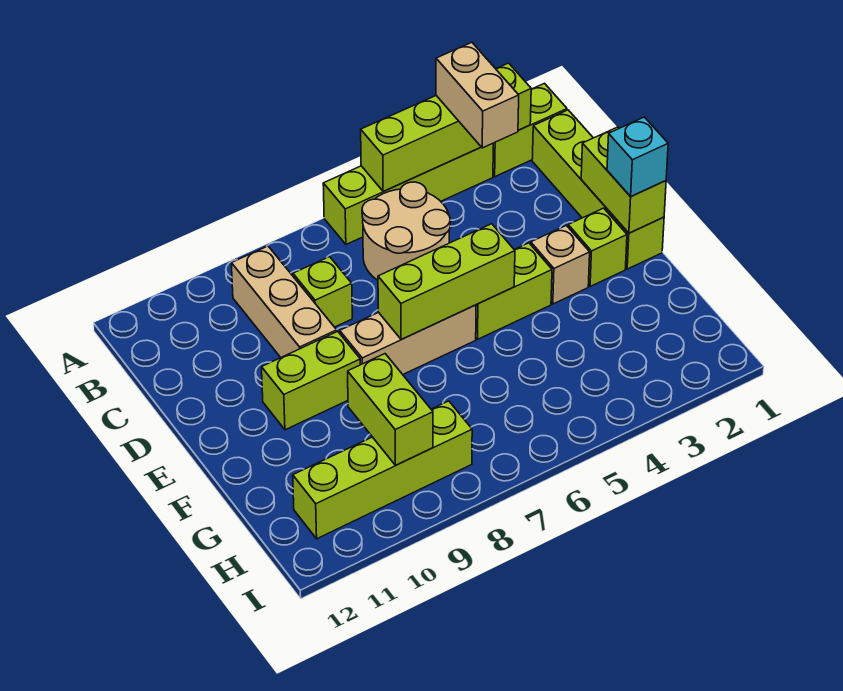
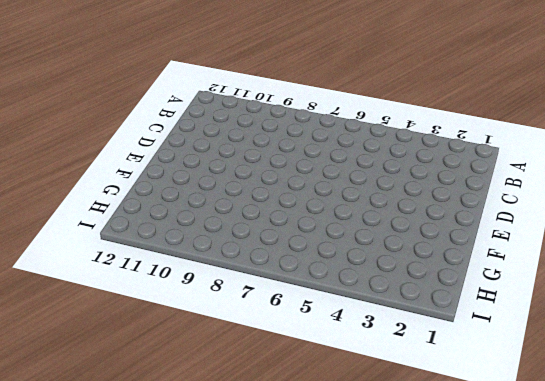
none -> lime brick A1:A2 level 1
none -> lime brick A3:A6 level 1
none -> lime brick B1:E1 level 1

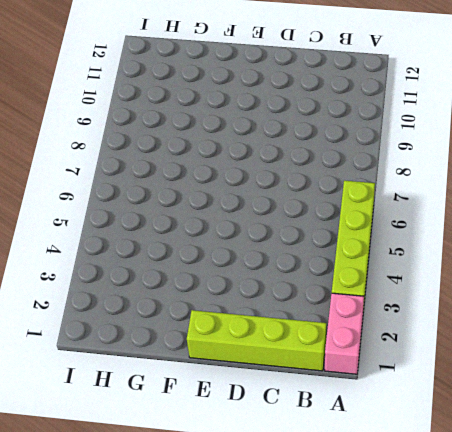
pink brick A1:A2 level 1 -> lime brick A1:A2 level 1
none -> tan round brick B5:C6 level 1
none -> tan brick B9:D9 level 1
none -> lime brick C8 level 1

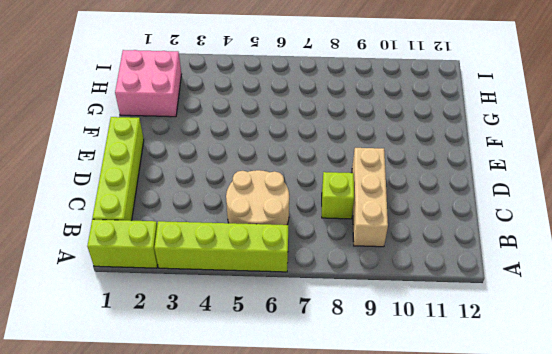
pink brick G1:H2 level 1 -> none
none -> lime brick E2 level 1
none -> tan brick E3 level 1
none -> lime brick E4:E5 level 1

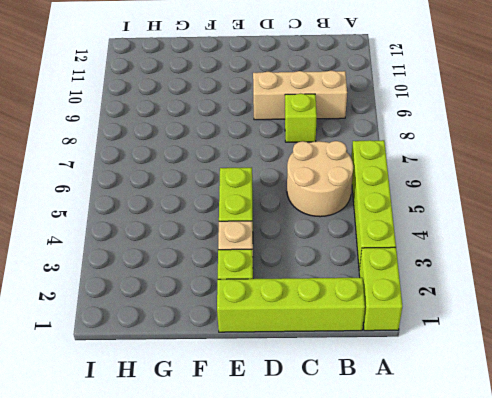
none -> tan brick E6:E8 level 1
none -> lime brick E9:E10 level 1
none -> lime brick H8:H11 level 1

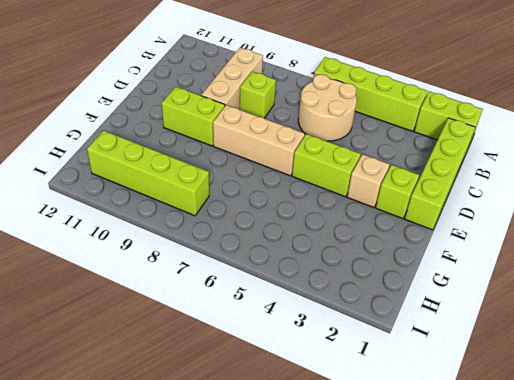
none -> lime brick A2:A5 level 2
none -> lime brick D1:E1 level 2
none -> lime brick E5:E7 level 2

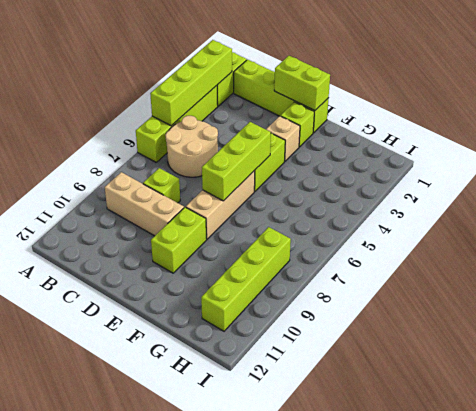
none -> lime brick G9:H9 level 2
none -> tan brick A3:B3 level 3
none -> cyan brick E1 level 3

